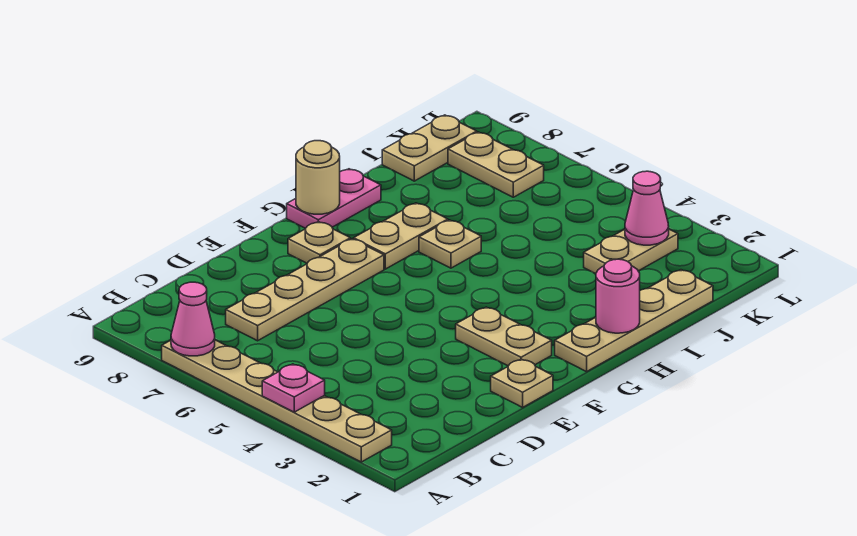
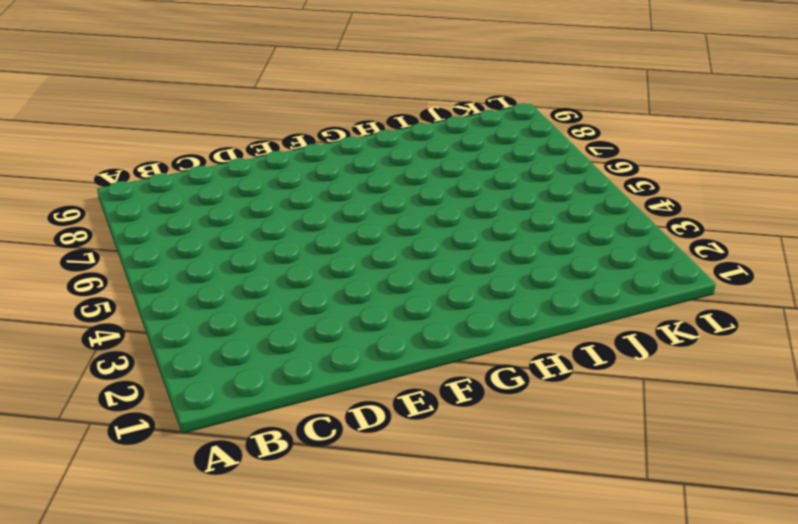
none -> tan plate A2:A7 level 1
none -> tan plate C7:F7 level 1
none -> tan plate E1 level 1

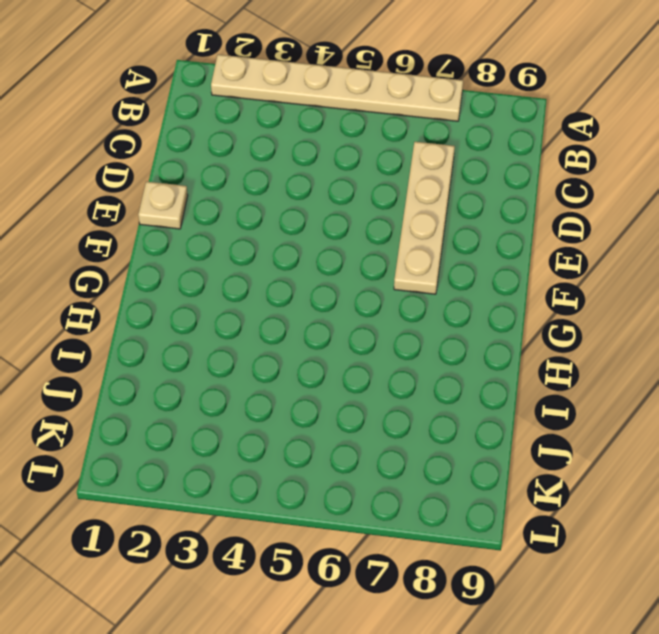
none -> tan plate F2:F3 level 1
none -> tan plate F8 level 1
none -> tan plate G1:J1 level 1

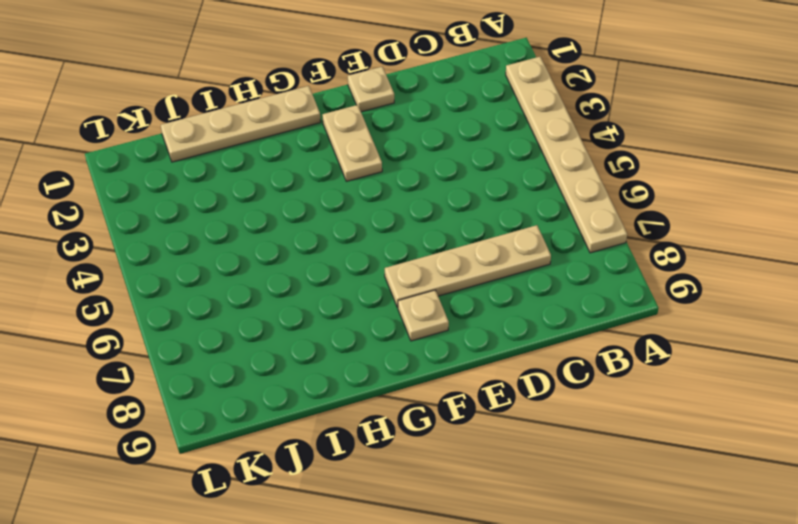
none -> tan plate G7:H7 level 1
none -> pink plate G9:H9 level 1
none -> tan plate H6 level 1

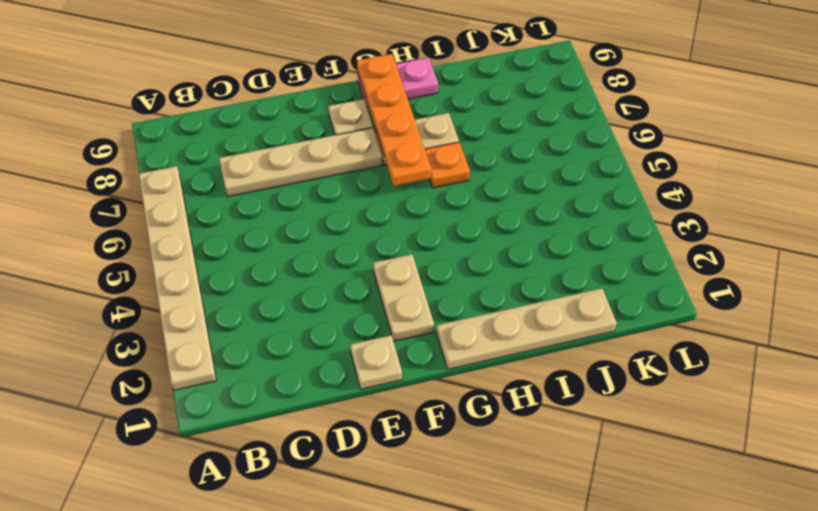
orange plate G6:G9 level 2 -> tan round brick G9 level 2
orange plate H6 level 1 -> tan plate H6 level 1
none -> tan plate J3:K3 level 1
none -> tan plate J9:K9 level 1
none -> tan plate K7:K8 level 1

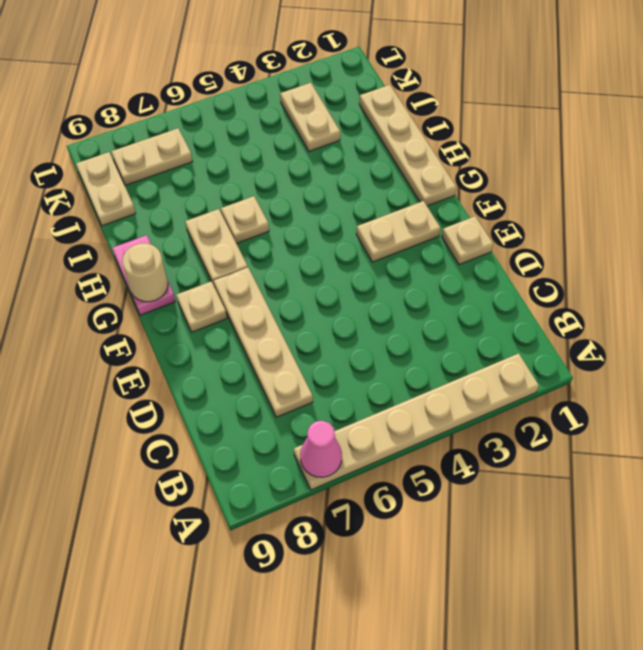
none -> pink plate A4 level 2
none -> pink round brick H1 level 2
none -> pink cone K3 level 2

